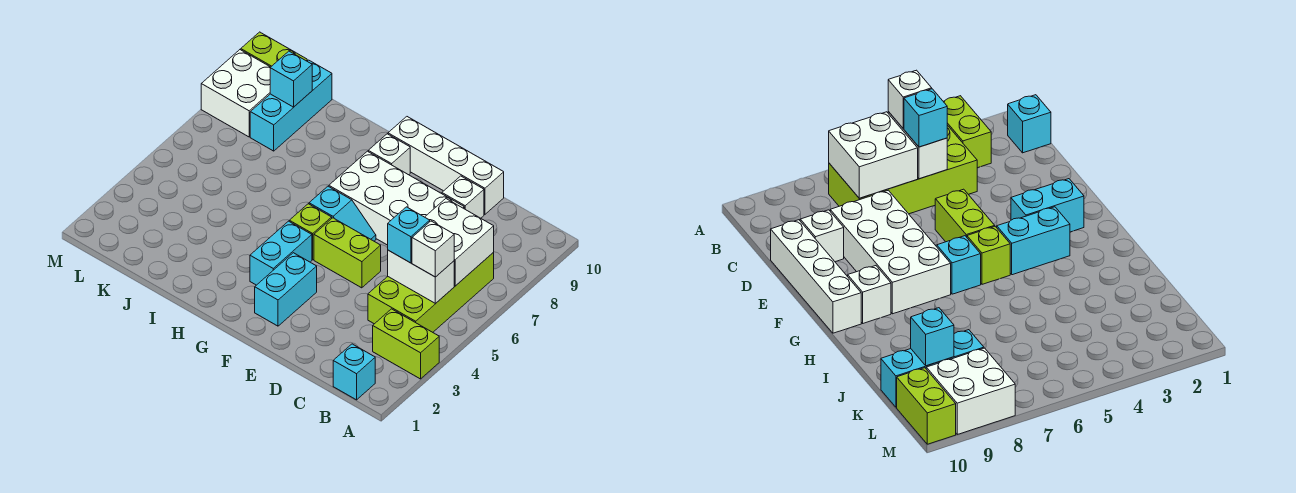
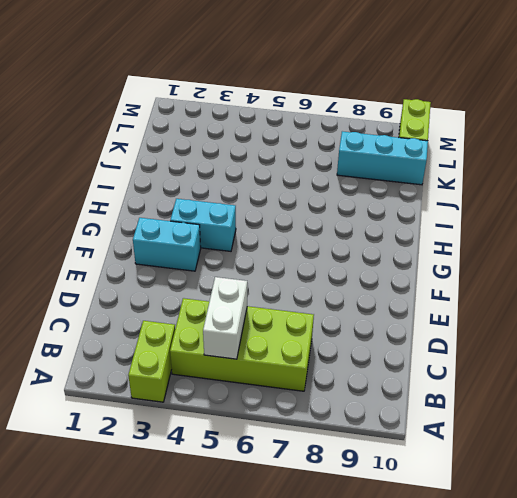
none -> cyan brick B1 level 1
none -> white brick D7:G8 level 1
none -> white brick D9 level 1

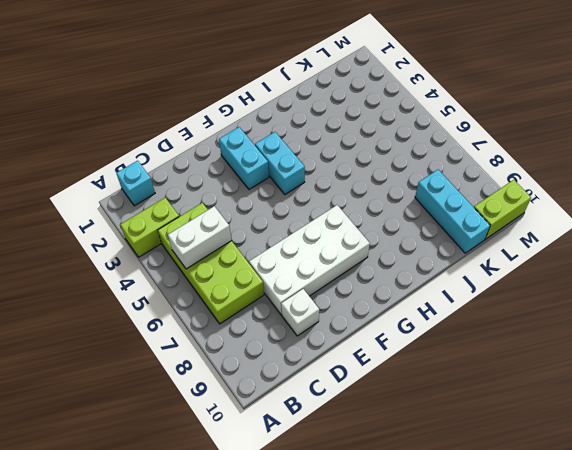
none -> white brick D10:G10 level 1
none -> lime brick E5:F5 level 1
none -> cyan slope F6:G6 level 1 top G

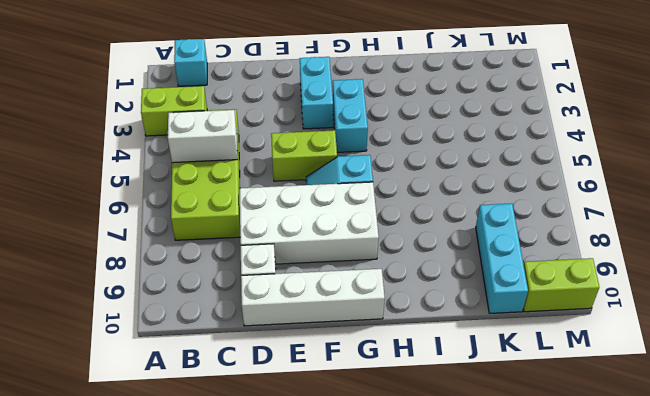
none -> lime brick G5 level 1
none -> white brick G9 level 1
none -> white brick L8:M9 level 1

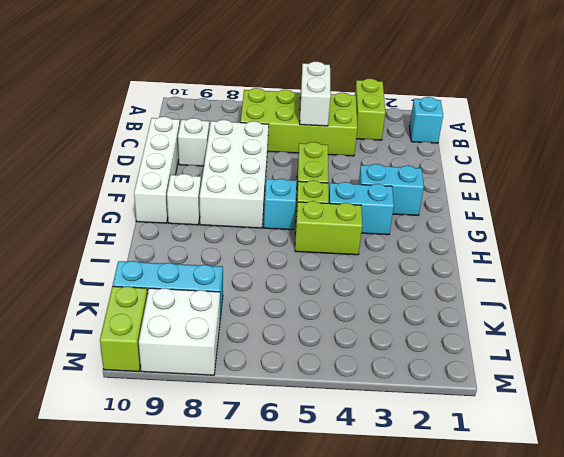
lime brick H4:H5 level 1 -> none
none -> white brick B6:C7 level 2
none -> cyan brick K9 level 2
none -> white brick B5 level 3

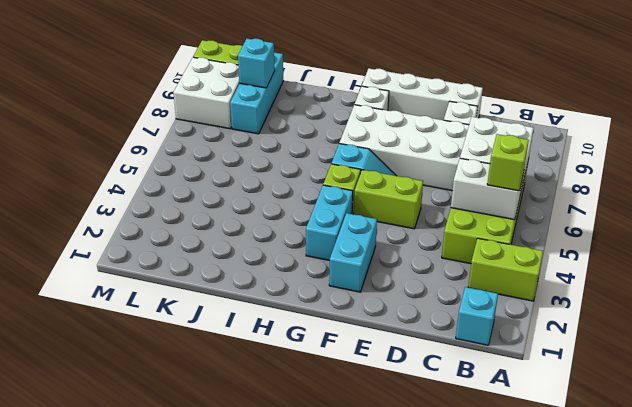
lime brick B5 level 3 -> white brick B5 level 3
none -> cyan brick C5 level 3

